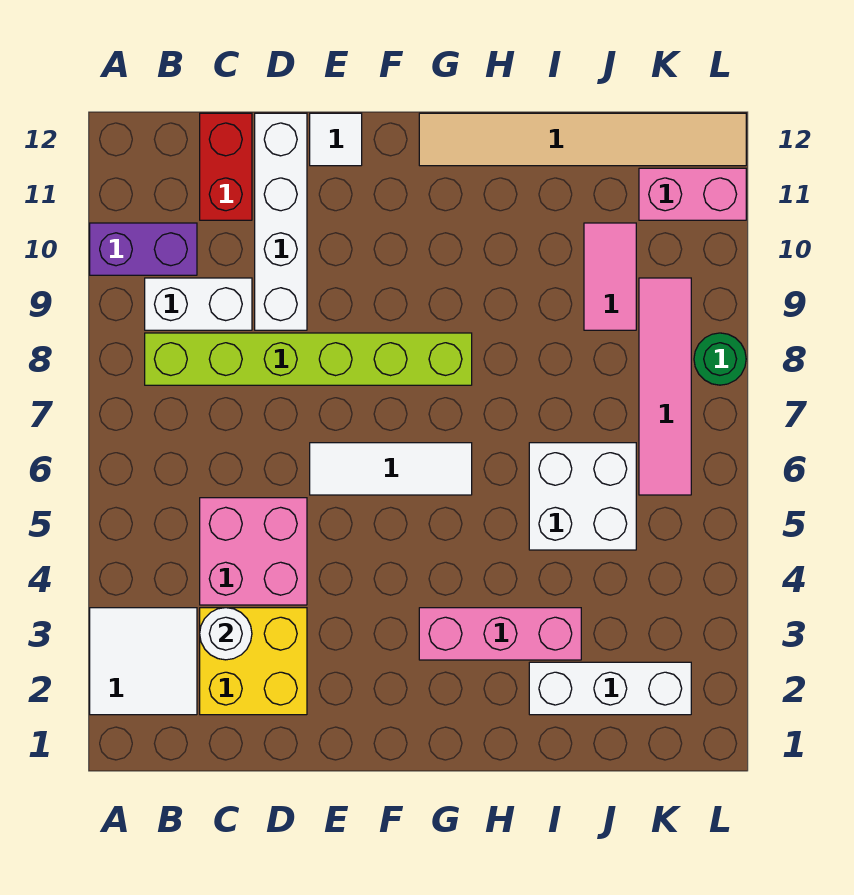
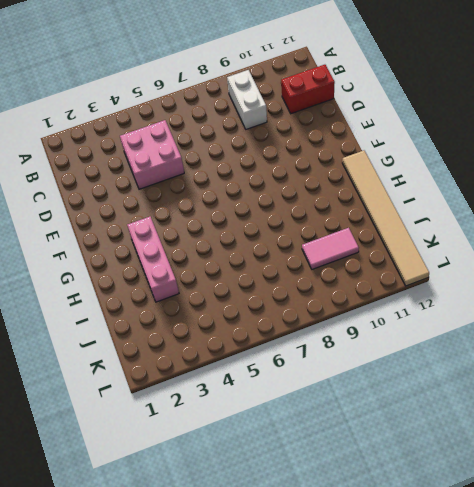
none -> white tile A2:B3 level 1
none -> purple brick A10:B10 level 1
none -> lime brick B8:G8 level 1

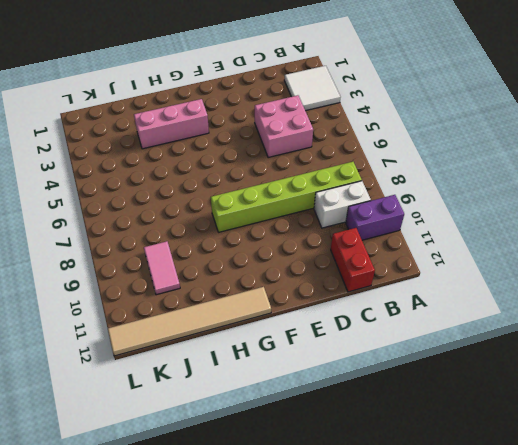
none -> yellow brick C2:D3 level 1
none -> white brick D9:D12 level 1
none -> white tile E6:G6 level 1

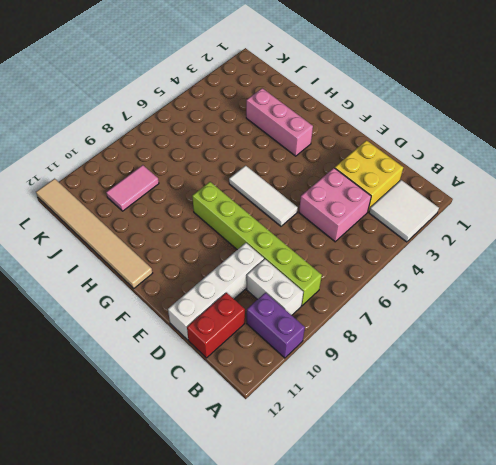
none -> white tile E12 level 1
none -> white brick I2:K2 level 1
none -> white brick I5:J6 level 1

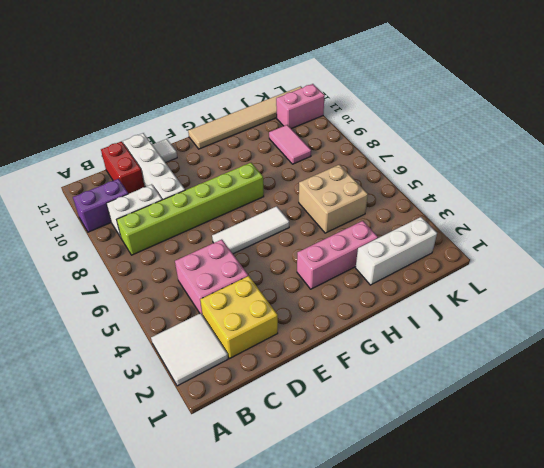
tan brick I5:J6 level 1 -> white brick I5:J6 level 1
none -> pink tile K6:K9 level 1
none -> green round brick L8 level 1
none -> white round brick C3 level 2

